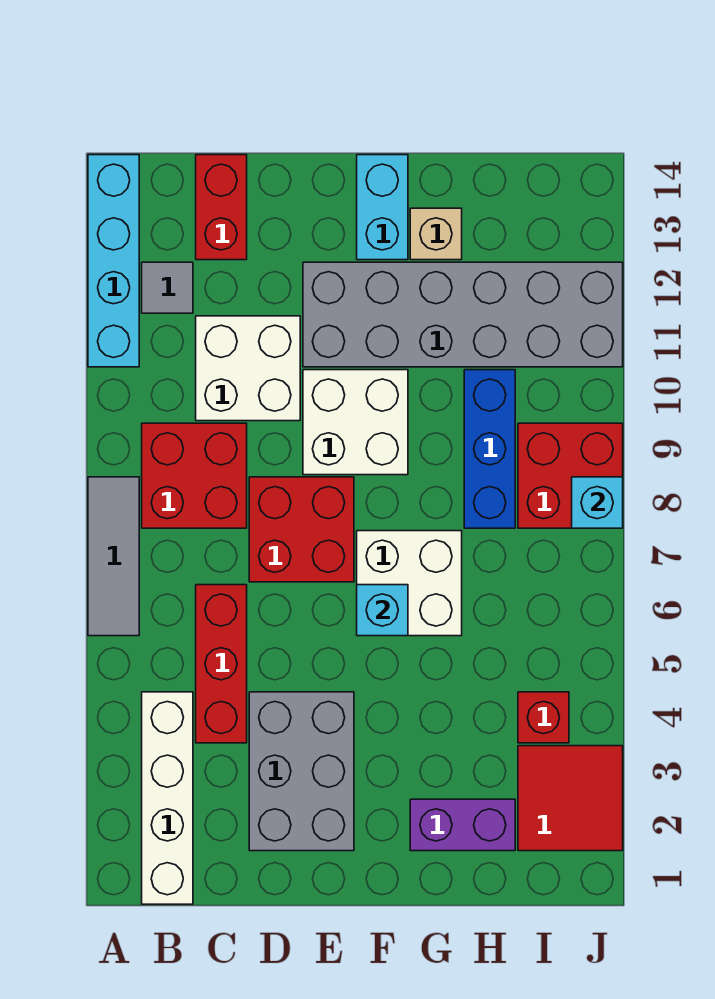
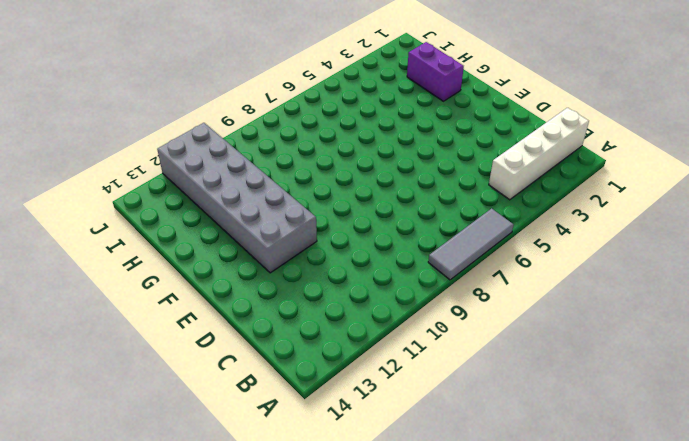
none -> cyan brick A11:A14 level 1
none -> red brick B8:C9 level 1
none -> grey tile B12 level 1

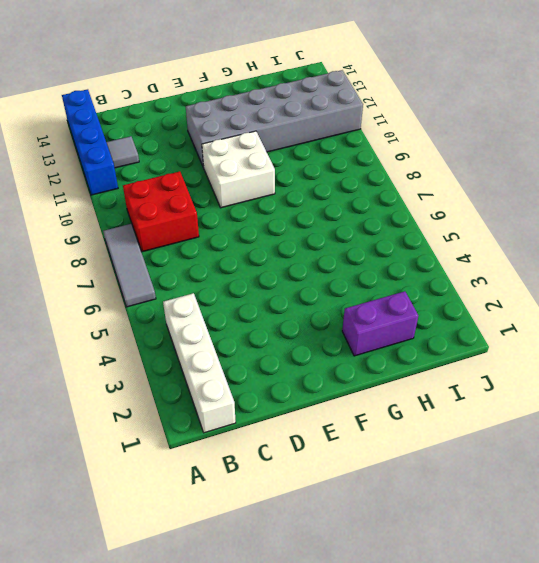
blue brick A11:A14 level 1 -> cyan brick A11:A14 level 1
none -> red brick C4:C6 level 1
none -> white brick C10:D11 level 1
none -> red brick C13:C14 level 1

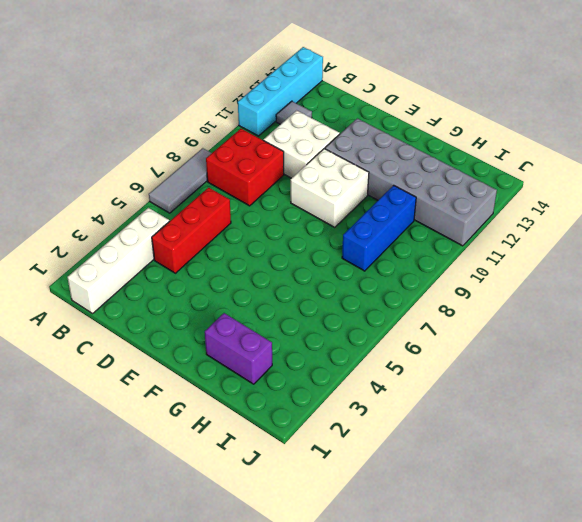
none -> red brick C13:C14 level 1
none -> grey brick D2:E4 level 1
none -> red brick D7:E8 level 1

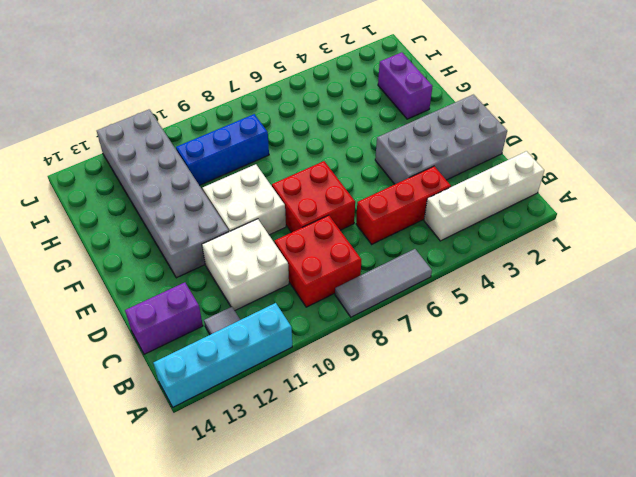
purple brick C13:C14 level 1 -> red brick C13:C14 level 1
grey brick D1:E4 level 1 -> grey brick D2:E4 level 1
none -> white brick F6:G7 level 1
none -> cyan brick F13:F14 level 1
none -> tan brick G13 level 1

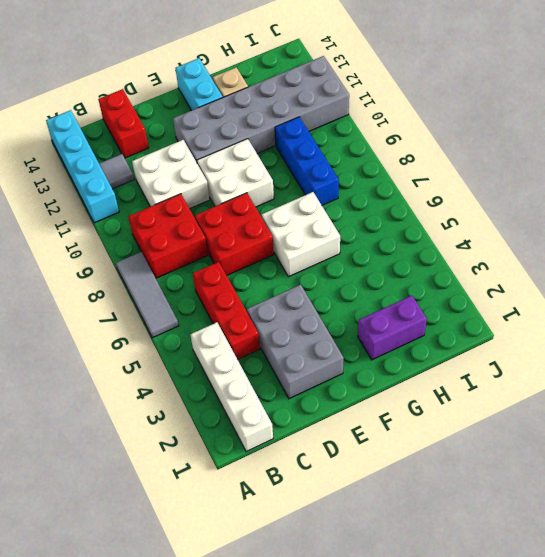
none -> red tile I2:J3 level 1
none -> red brick I4 level 1
none -> red brick I8:J9 level 1

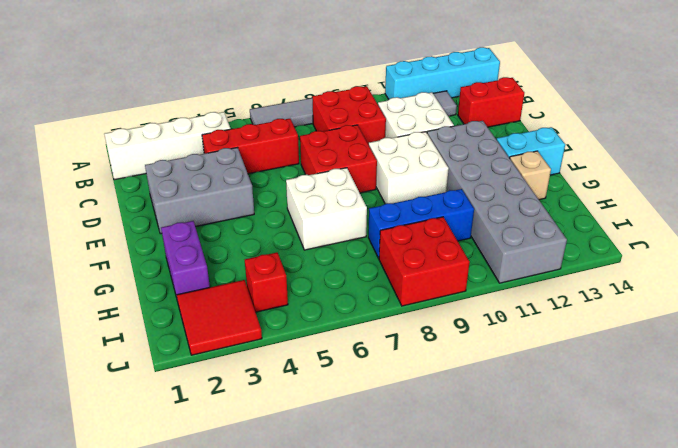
none -> cyan brick F6 level 2
none -> cyan brick J8 level 2

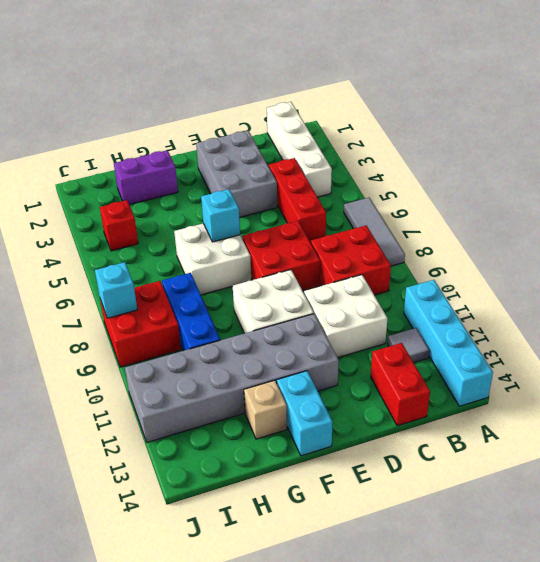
none -> red tile I2:J3 level 1

